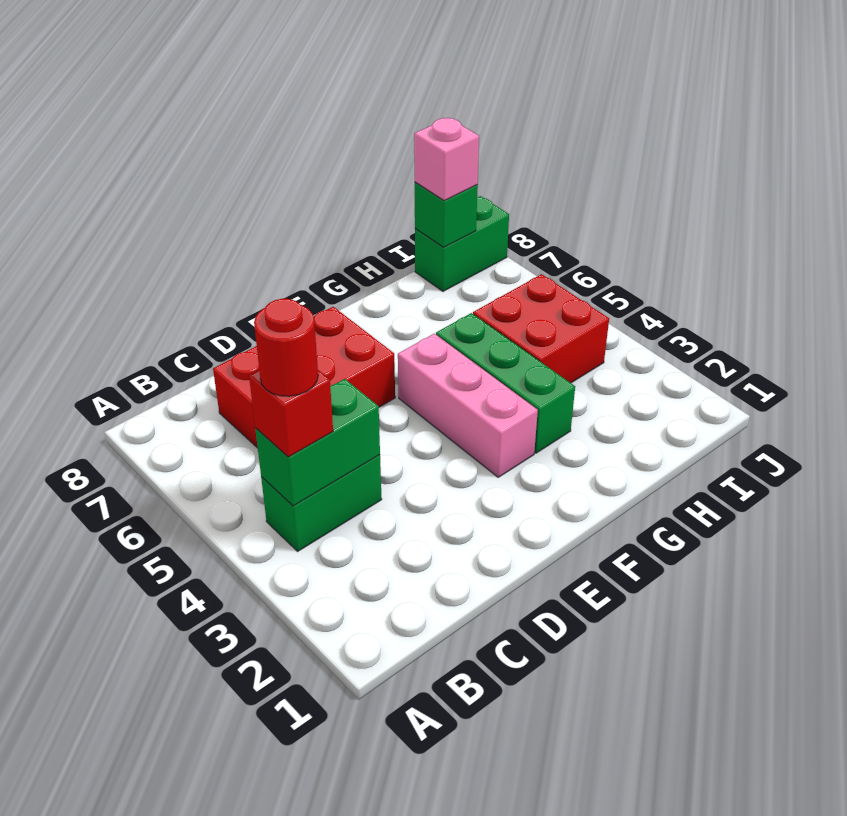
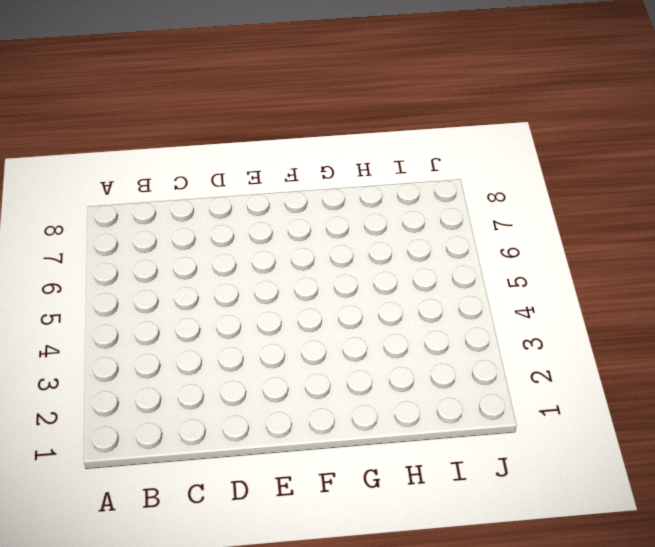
none -> green brick B4:C4 level 1
none -> red brick C6:E7 level 1

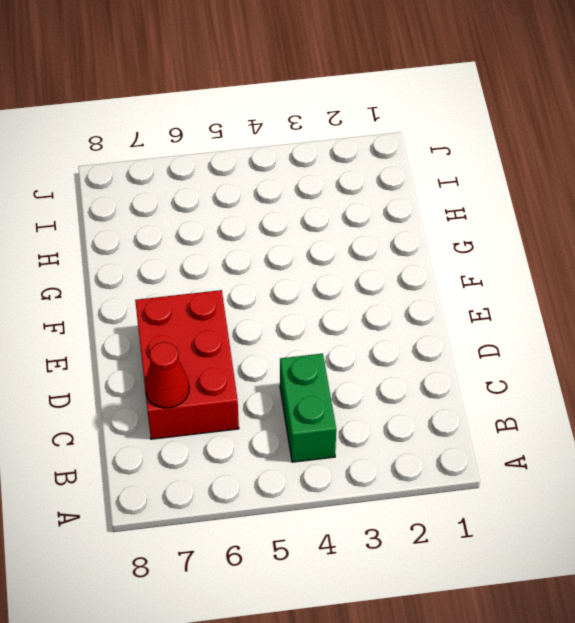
red cone C7 level 2 -> none
none -> pink brick F3:F5 level 1
none -> green brick G3:G5 level 1

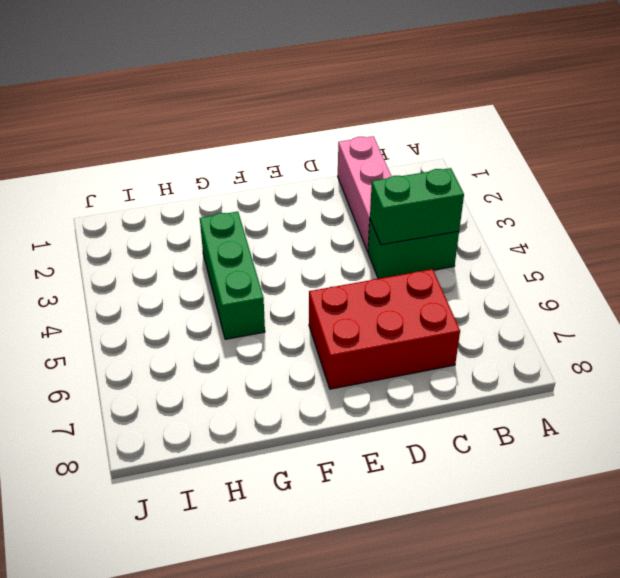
pink brick C1:C3 level 1 -> pink brick F3:F5 level 1
none -> red brick H4:I5 level 1
none -> green brick I8:J8 level 1

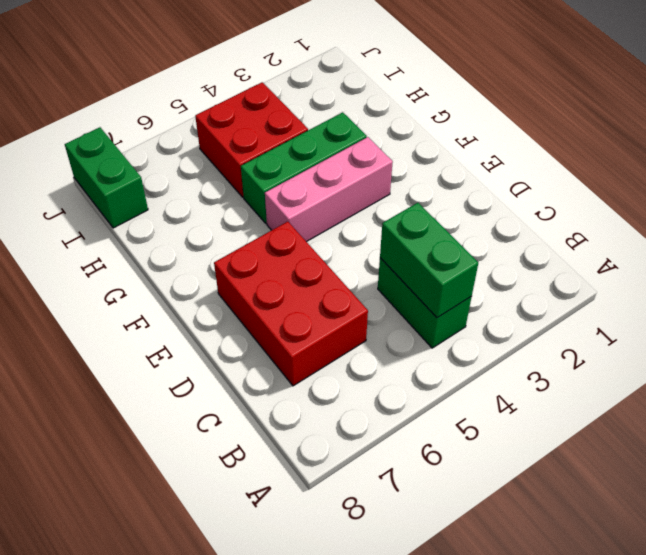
none -> green brick I8 level 2
none -> red brick B4 level 3

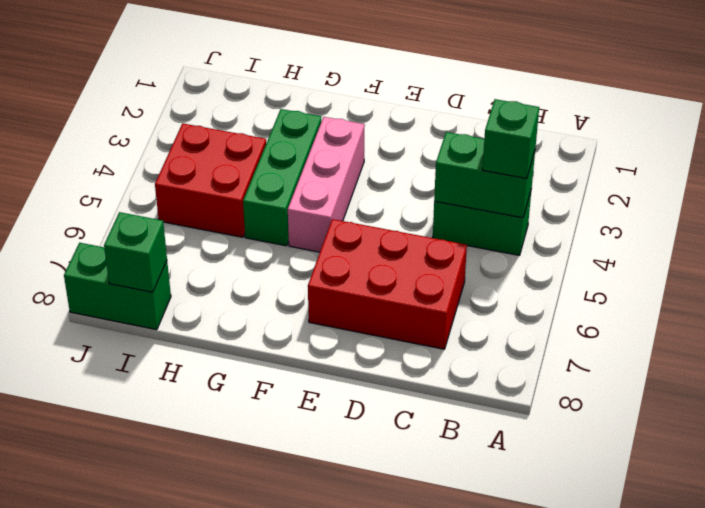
green brick B4 level 3 -> red brick B4 level 3
none -> pink brick I8 level 3
none -> red round brick B4 level 4

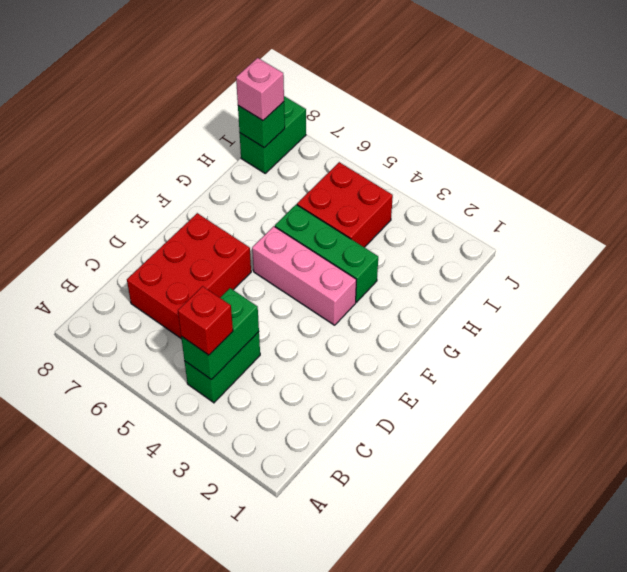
none -> red round brick B4 level 4

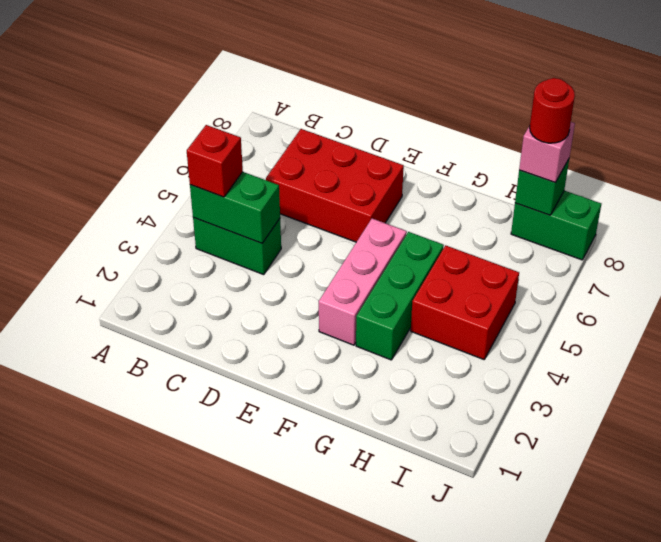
red round brick I8 level 4 -> red round brick B4 level 4

